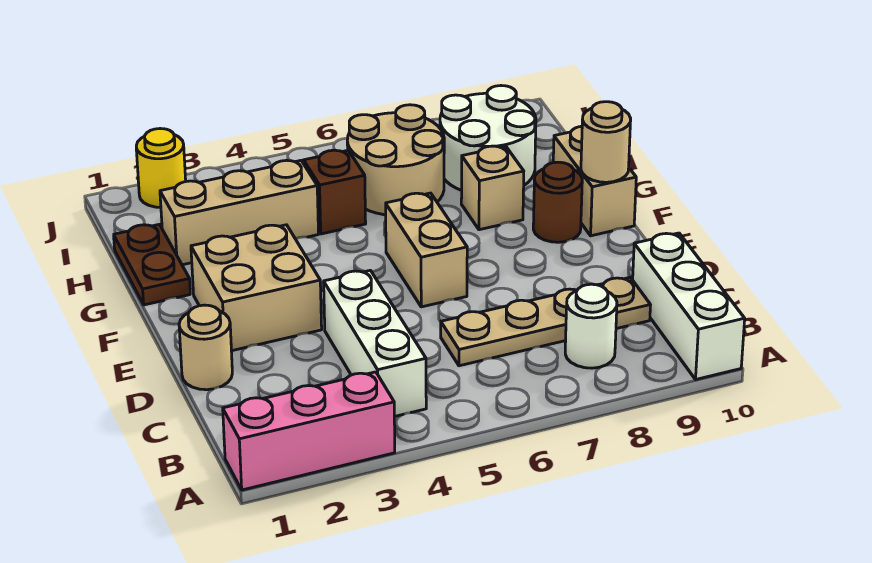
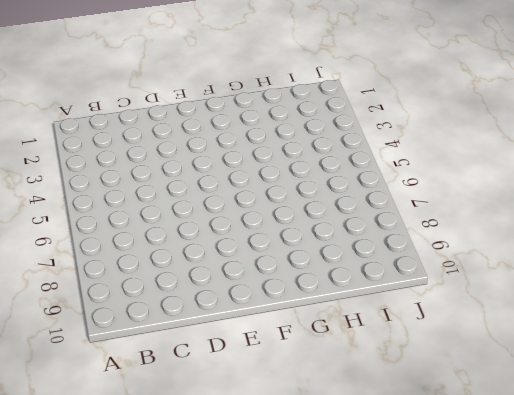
none -> pink brick A1:A3 level 1
none -> white brick A10:C10 level 1
none -> white brick B4:D4 level 1

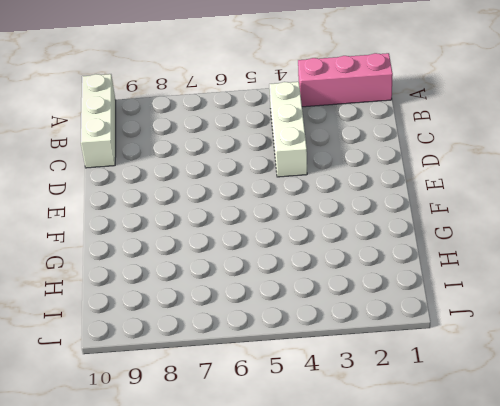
none -> white round brick B8 level 1
none -> tan plate C6:C9 level 1
none -> tan round brick D1 level 1

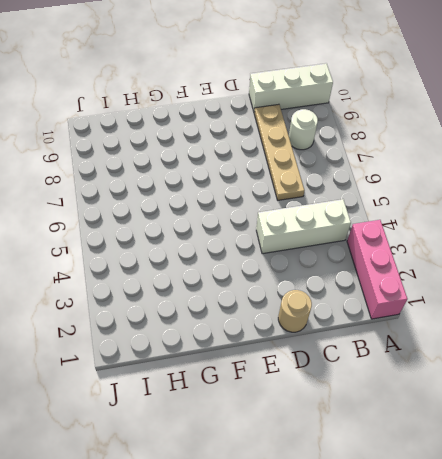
none -> tan brick E2:F3 level 1
none -> tan brick E6:F6 level 1
none -> brown round brick F9 level 1

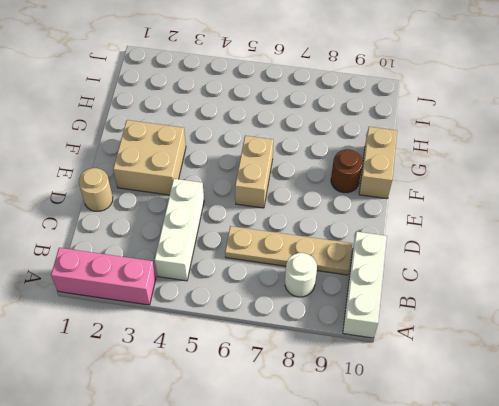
none -> brown plate G1:H1 level 1
none -> tan brick G8 level 1
none -> tan brick H2:H4 level 1

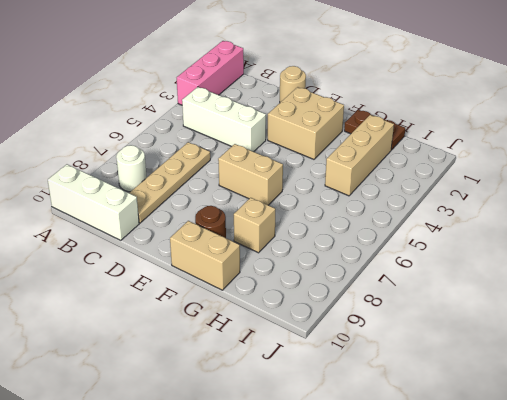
none -> brown brick H5 level 1
none -> tan round brick H6:I7 level 1
none -> white round brick H8:I9 level 1

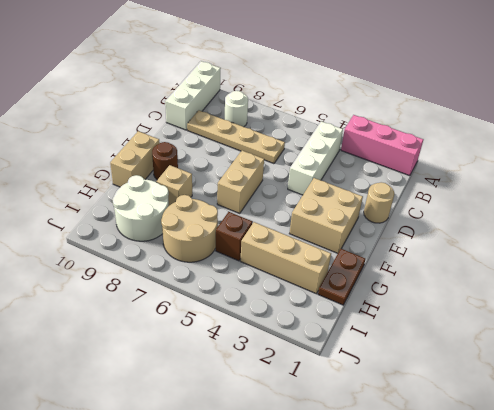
none -> yellow round brick J2 level 1
none -> tan round brick F10 level 2

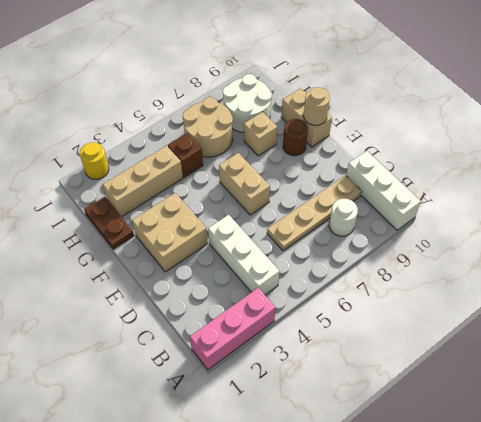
none -> tan round brick D1 level 1

